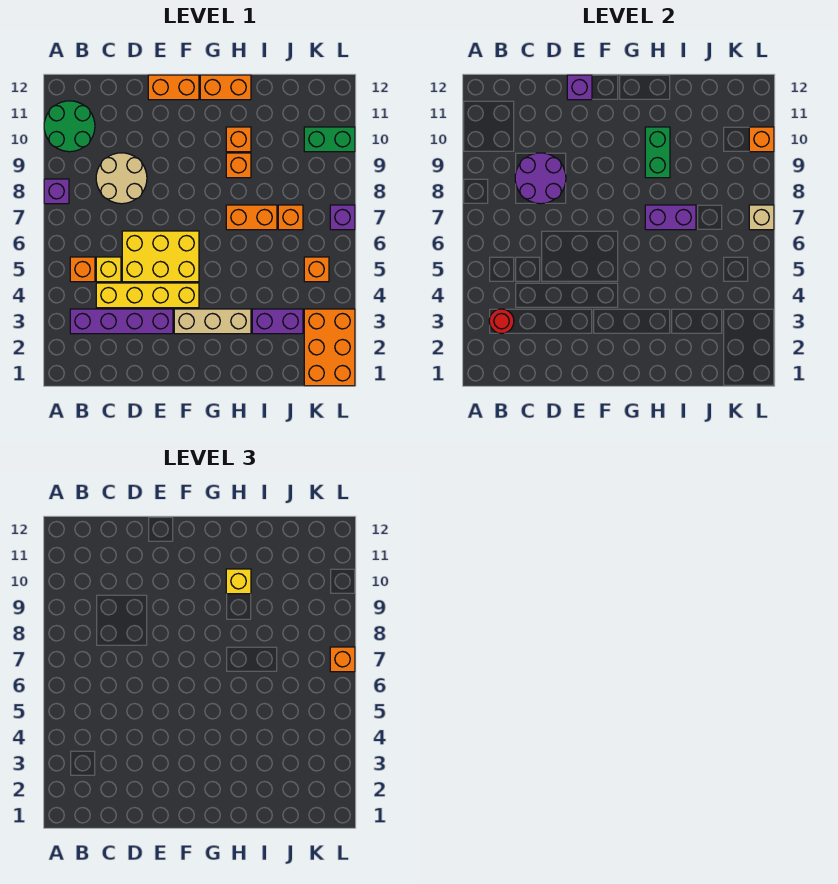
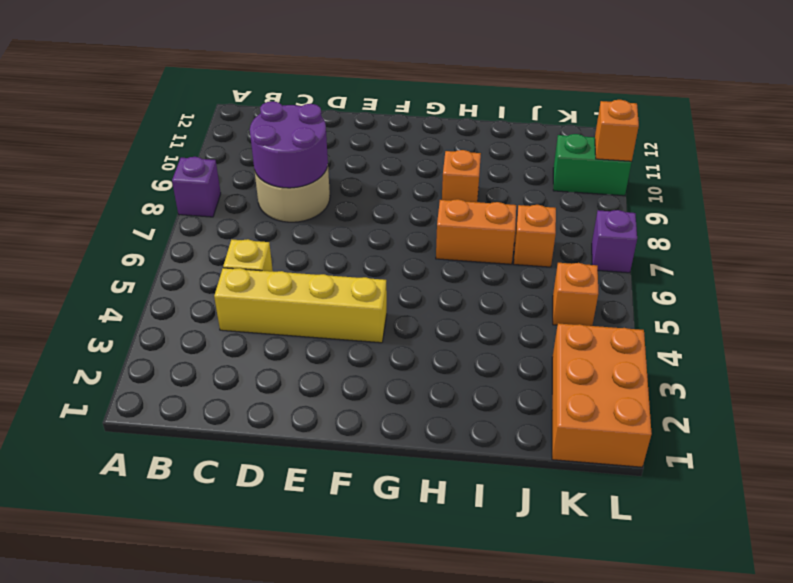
none -> green round brick A10:B11 level 1
none -> purple brick B3:E3 level 1
none -> orange brick B5 level 1

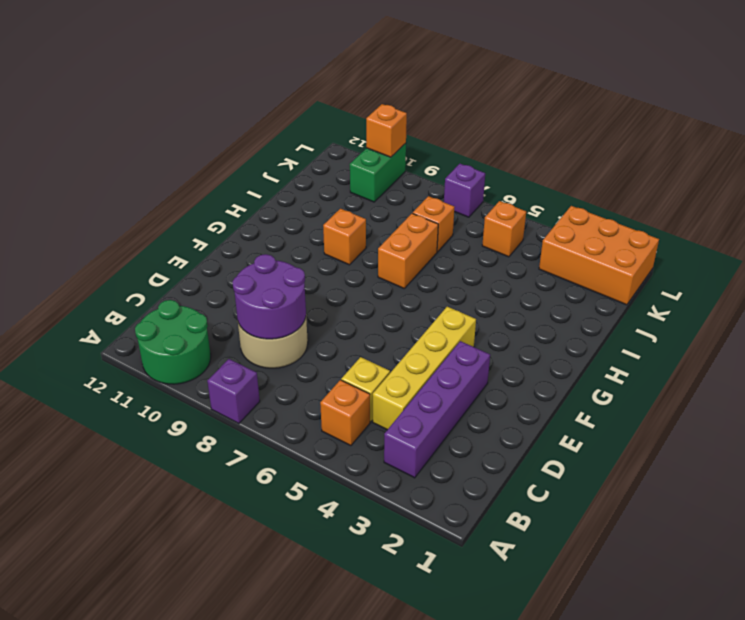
none -> yellow brick D5:F6 level 1
none -> orange brick E12:F12 level 1
none -> tan brick F3:H3 level 1

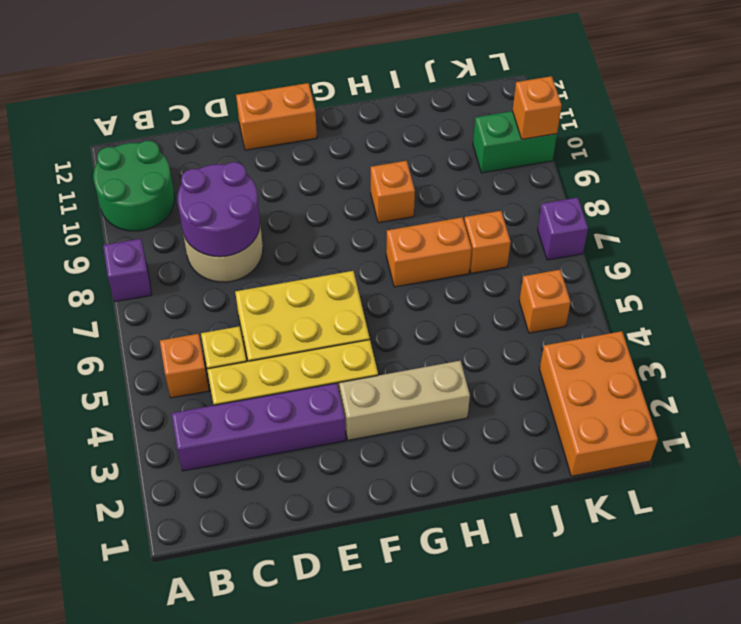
none -> orange brick G12:H12 level 1
none -> orange brick H10 level 1
none -> purple brick I3:J3 level 1

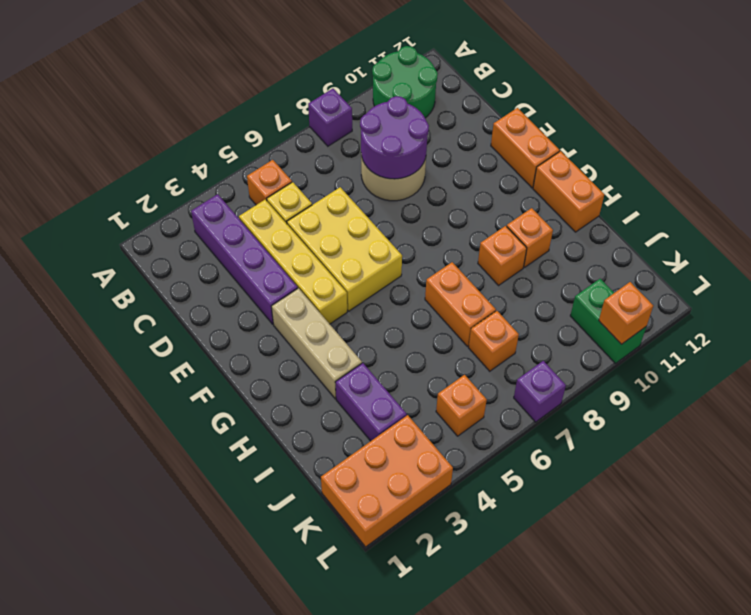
none -> red round brick B3 level 2
none -> purple brick E12 level 2
none -> purple brick H7:I7 level 2

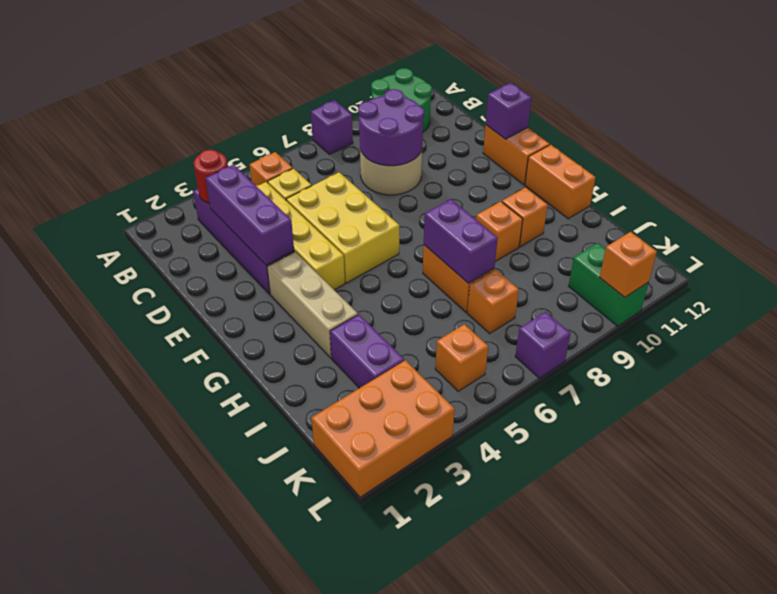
purple brick C3:E3 level 2 -> none
none -> green brick H9:H10 level 2
none -> tan brick L7 level 2
none -> yellow brick H10 level 3

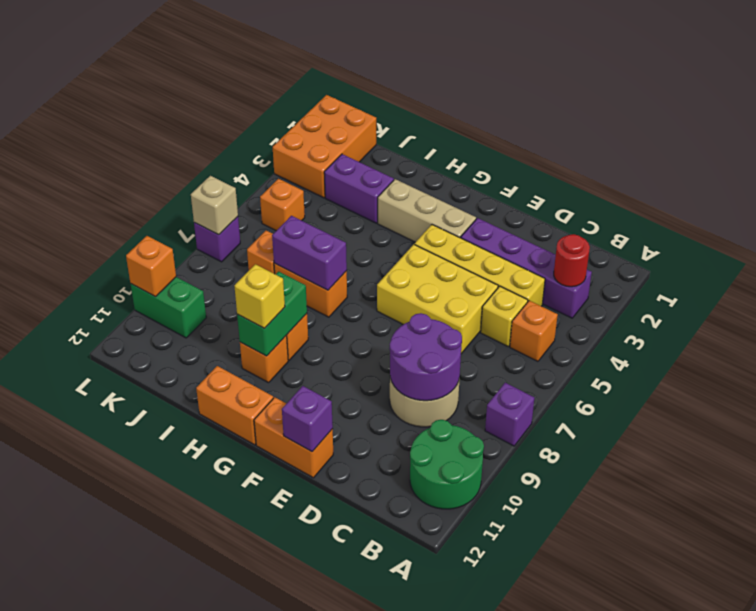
none -> orange brick L7 level 3

